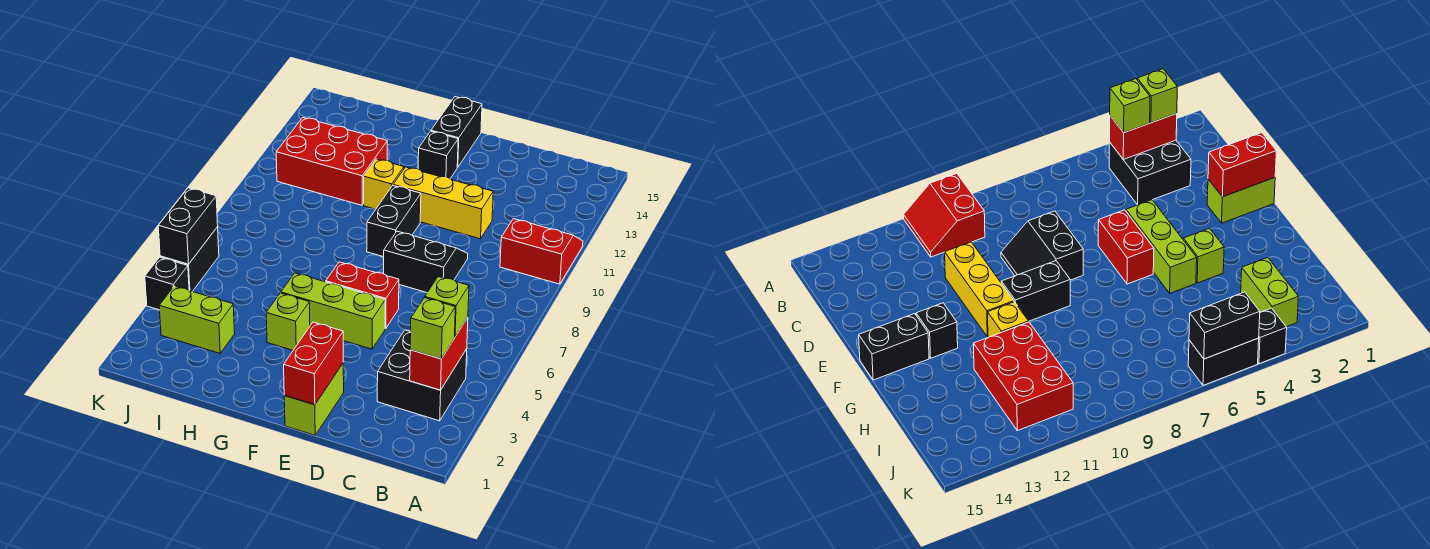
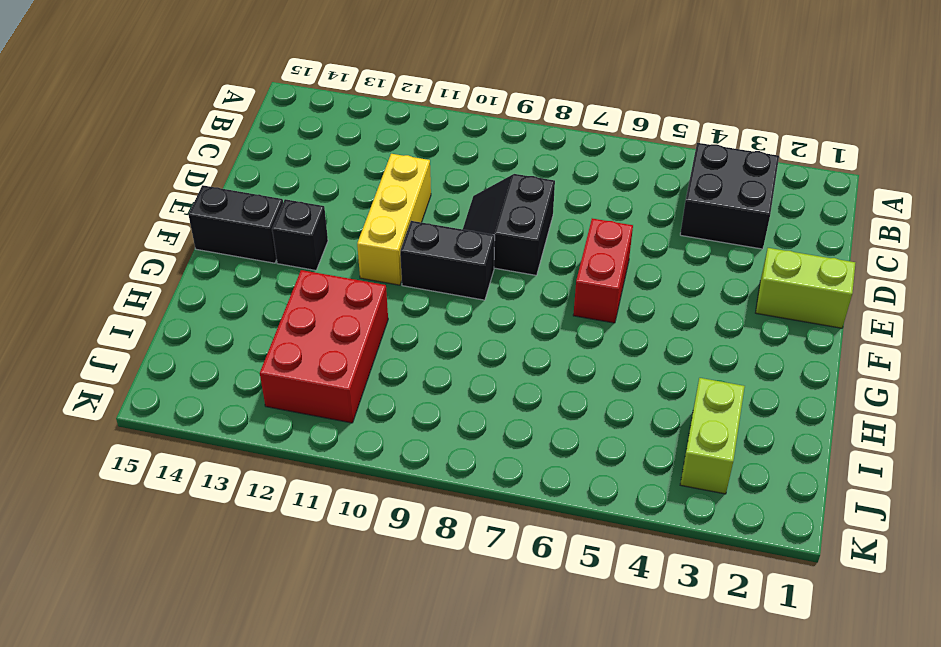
none -> red slope A10:B11 level 1 top 10
none -> lime brick E5:G5 level 1
none -> lime brick G4 level 1

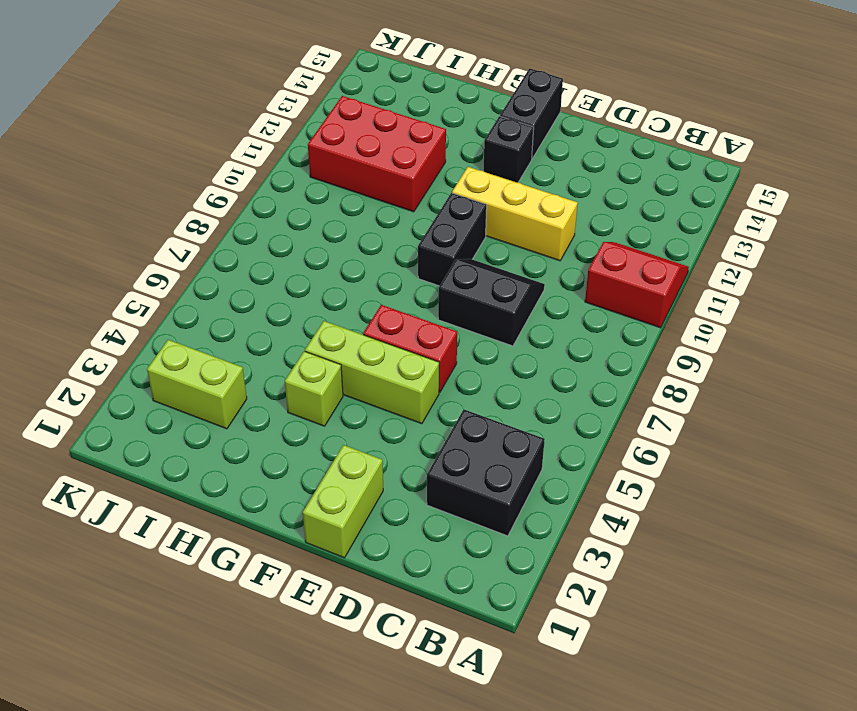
none -> yellow brick G11 level 1
none -> black brick K4 level 1
none -> black brick K5:K6 level 1

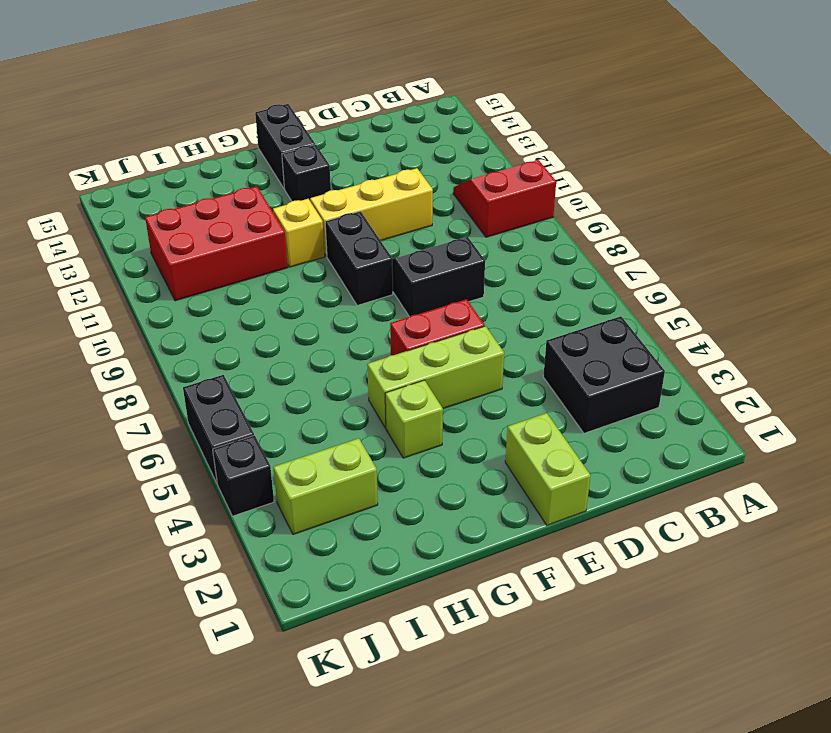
none -> red brick B3:B4 level 2
none -> red brick E1:E2 level 2
none -> black brick K5:K6 level 2

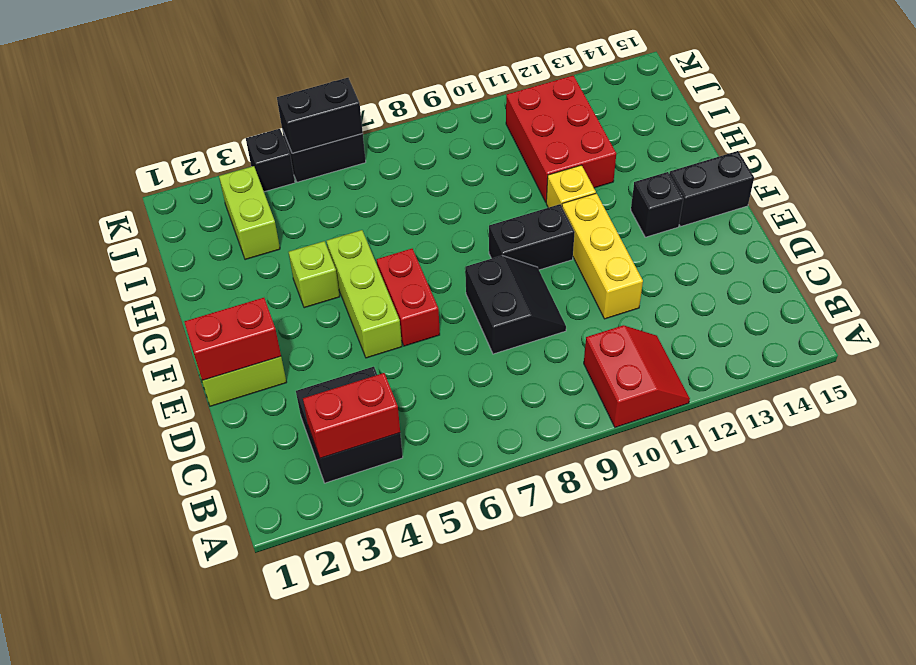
none -> lime brick B3 level 3
none -> lime brick B4 level 3

